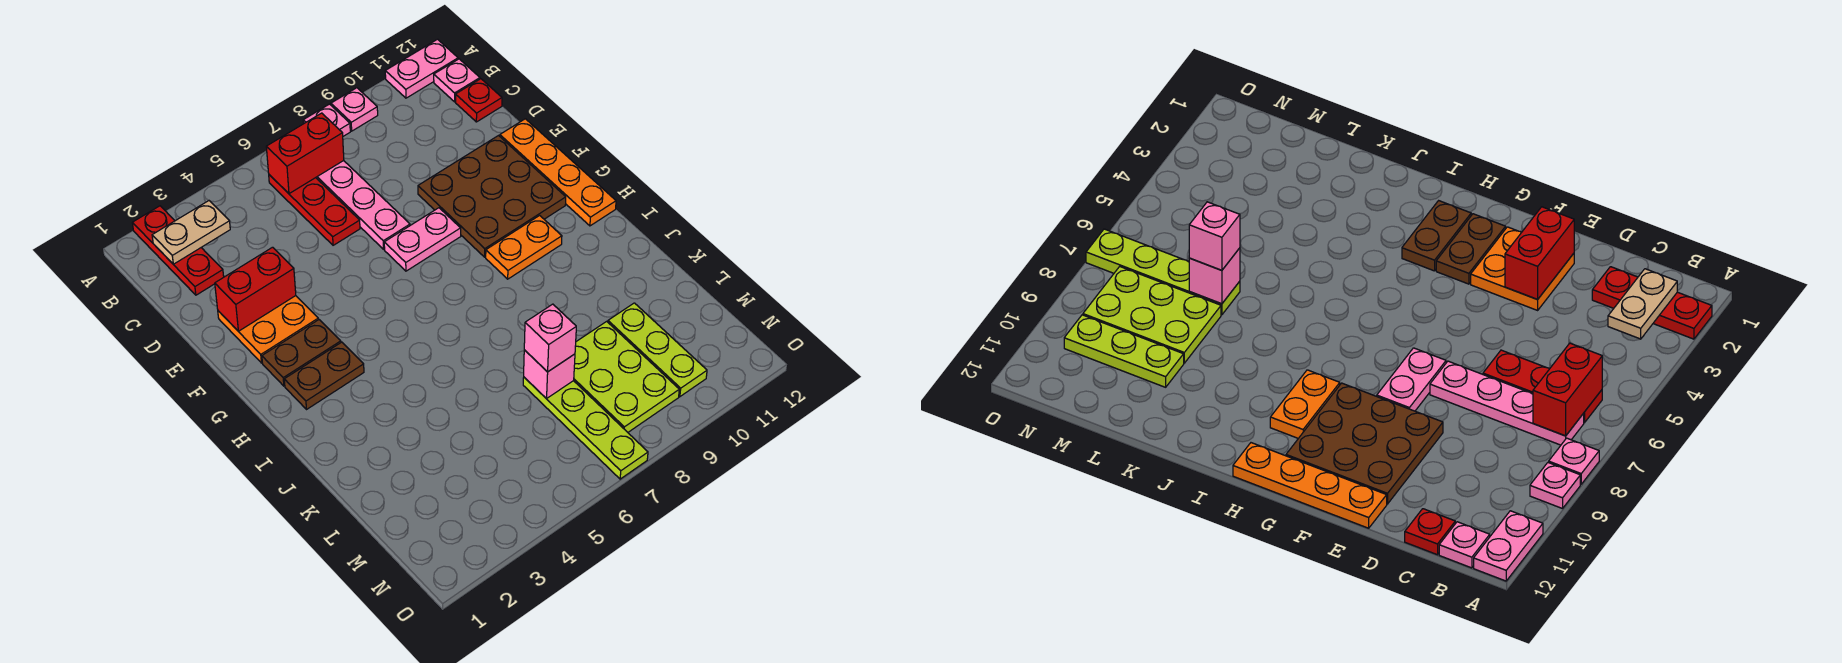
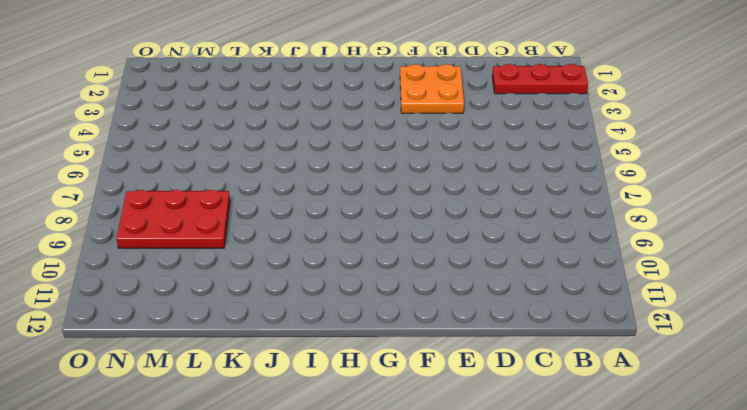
red plate L8:N9 level 1 -> lime plate L8:N9 level 1
none -> pink plate A8 level 1
none -> pink plate A9 level 1
none -> pink plate A11:A12 level 1

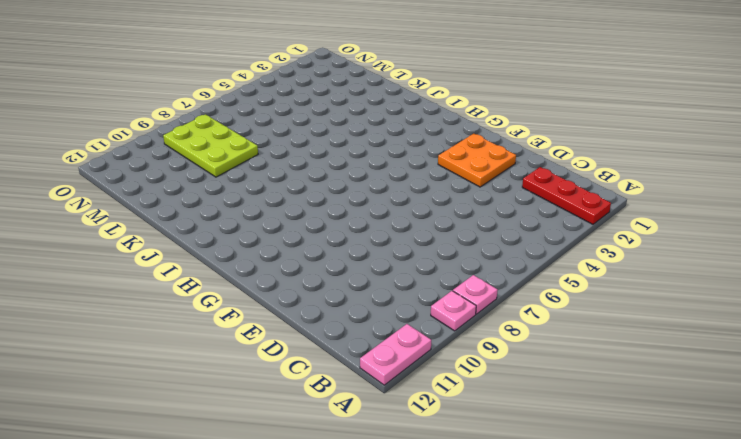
none -> red plate B6:D6 level 1
none -> pink plate B7:E7 level 1
none -> pink plate B12 level 1

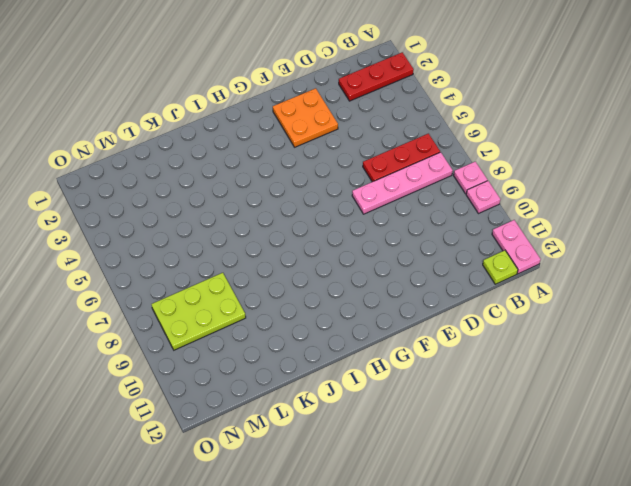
lime plate B12 level 1 -> pink plate B12 level 1
none -> red plate C12 level 1
none -> brown plate E9:G11 level 1
none -> orange plate E12:H12 level 1

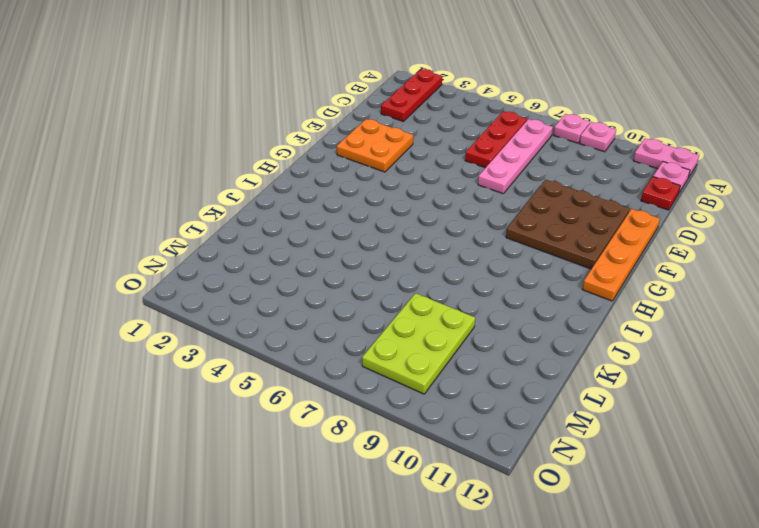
none -> pink plate F7:F8 level 1
none -> brown plate G2:G3 level 1
none -> brown plate H2:H3 level 1

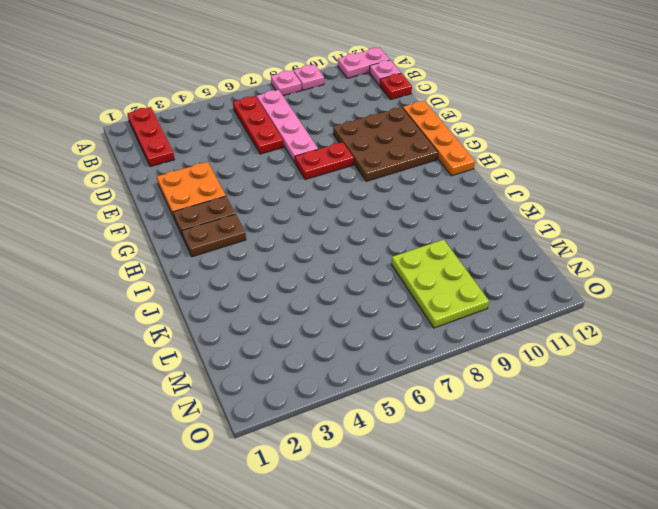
red plate F7:F8 level 1 -> pink plate F7:F8 level 1
none -> orange plate H9:H10 level 1
none -> lime plate L7:O7 level 1
none -> lime plate L10:N10 level 1

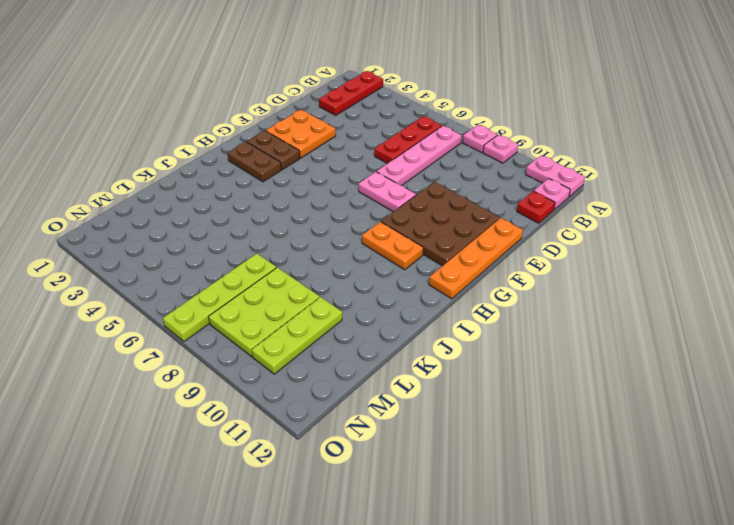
none -> tan plate B2:B3 level 2
none -> red brick B6:B7 level 2
none -> red brick E2:E3 level 2

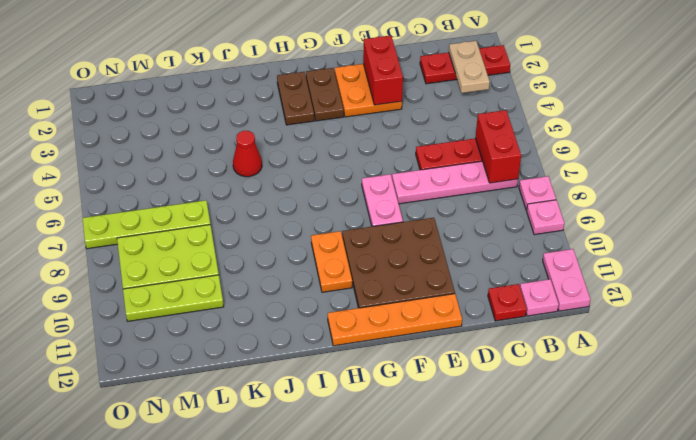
red cone J5 level 1 -> none
none -> pink brick L7 level 2
none -> pink brick L7 level 3

